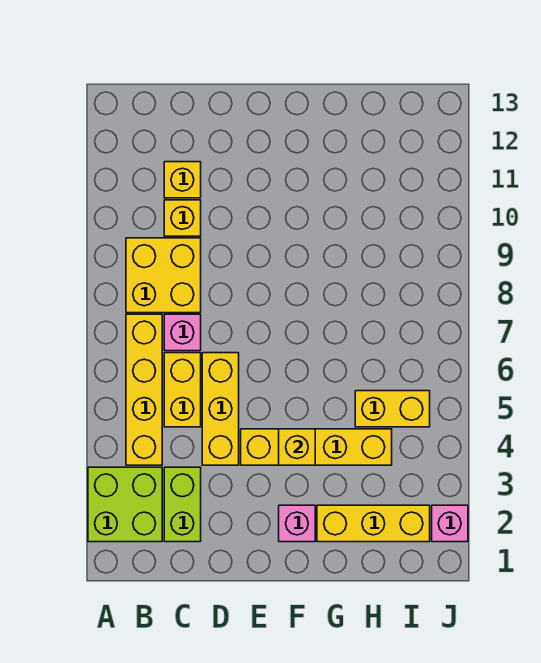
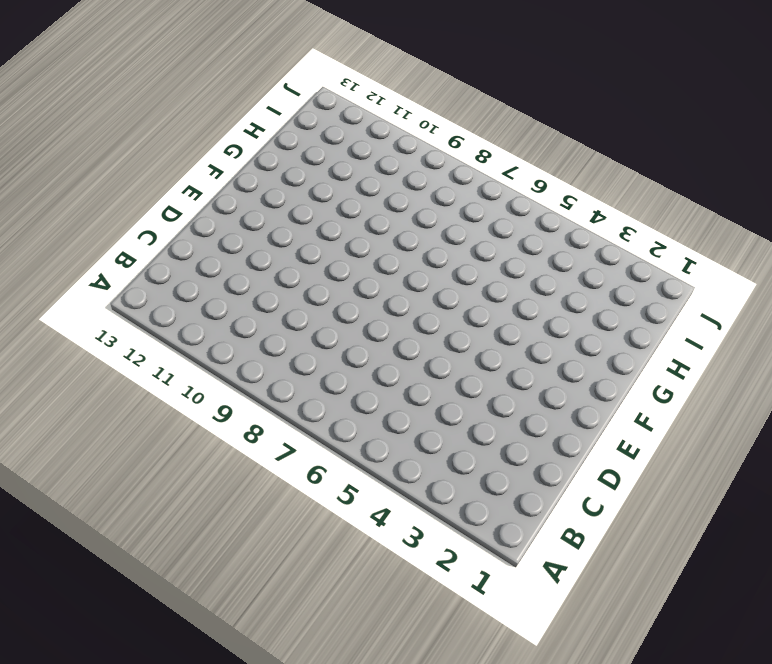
none -> lime brick A2:B3 level 1
none -> yellow brick B4:B7 level 1
none -> yellow brick B8:C9 level 1

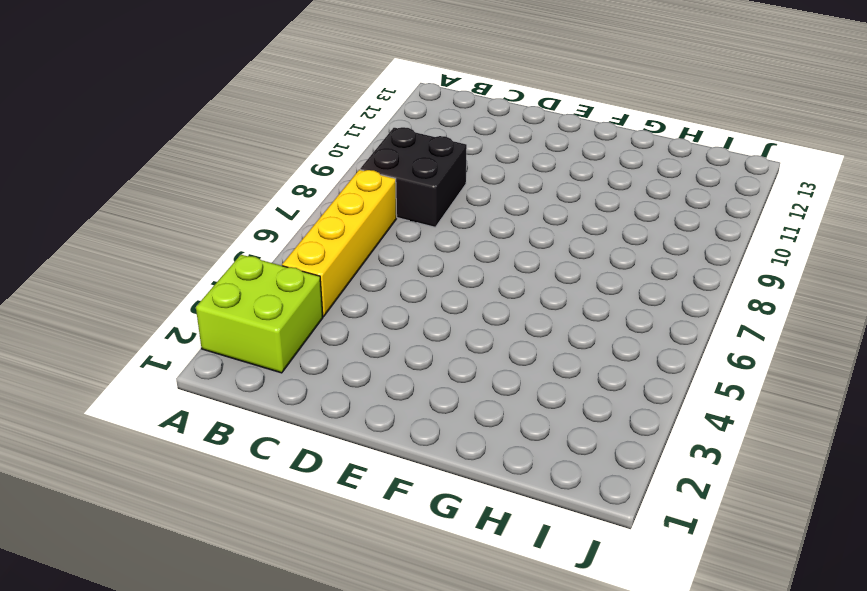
black brick B8:C9 level 1 -> yellow brick B8:C9 level 1
none -> lime brick C2:C3 level 1
none -> yellow brick C5:C6 level 1
none -> pink brick C7 level 1

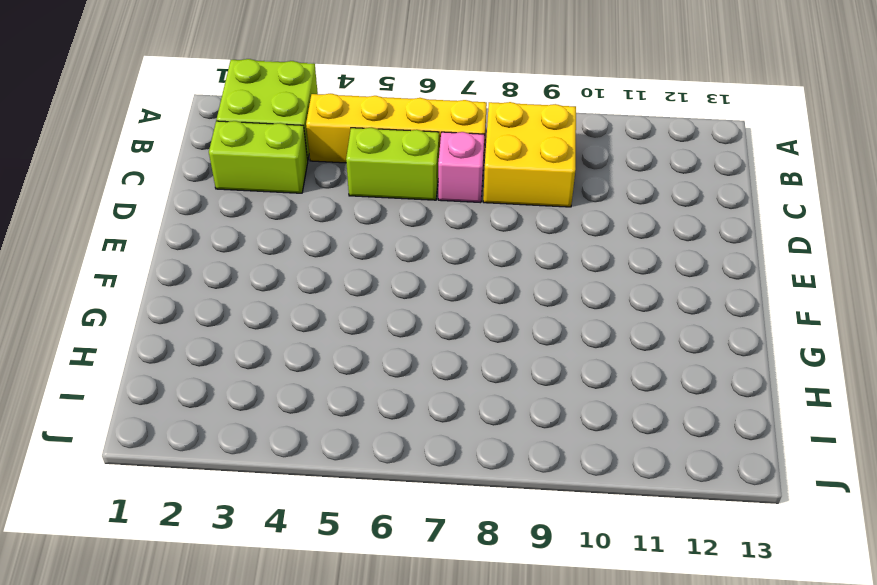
lime brick C5:C6 level 1 -> yellow brick C5:C6 level 1
none -> yellow brick C10 level 1
none -> yellow brick C11 level 1
none -> yellow brick D4:D6 level 1

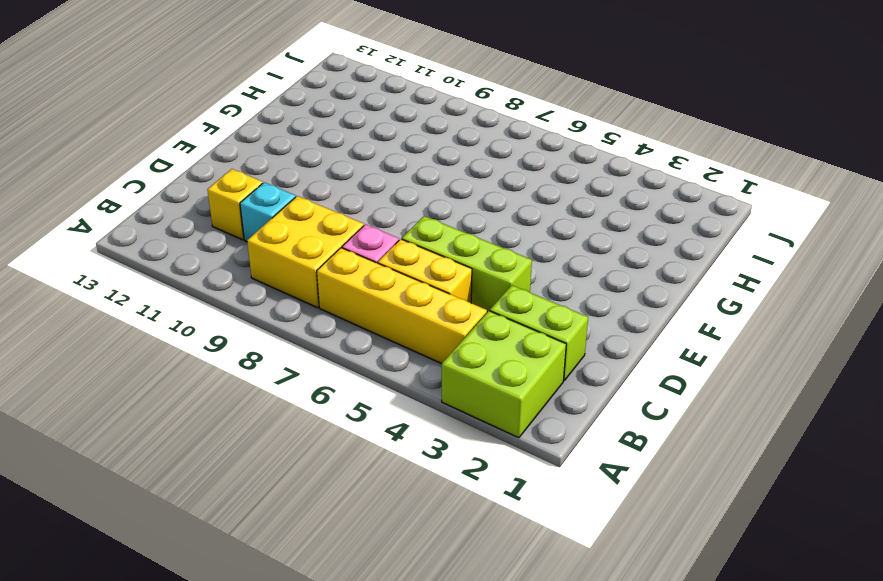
cyan brick C10 level 1 -> yellow brick C10 level 1
lime brick D4:D6 level 1 -> yellow brick D4:D6 level 1
none -> yellow brick E4:H4 level 1
none -> pink brick F2 level 1
none -> yellow brick G2:I2 level 1

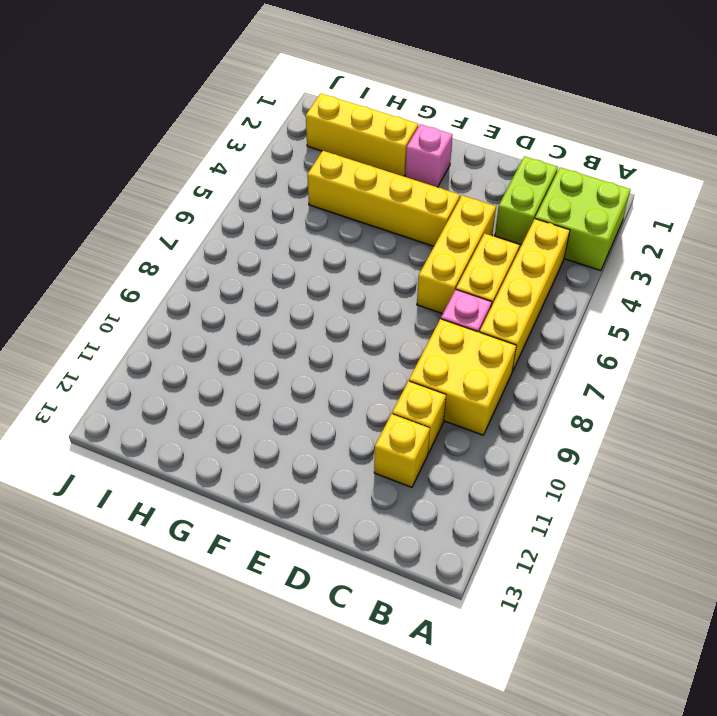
none -> yellow brick H5:I5 level 1
none -> pink brick J2 level 1
none -> yellow brick F4 level 2

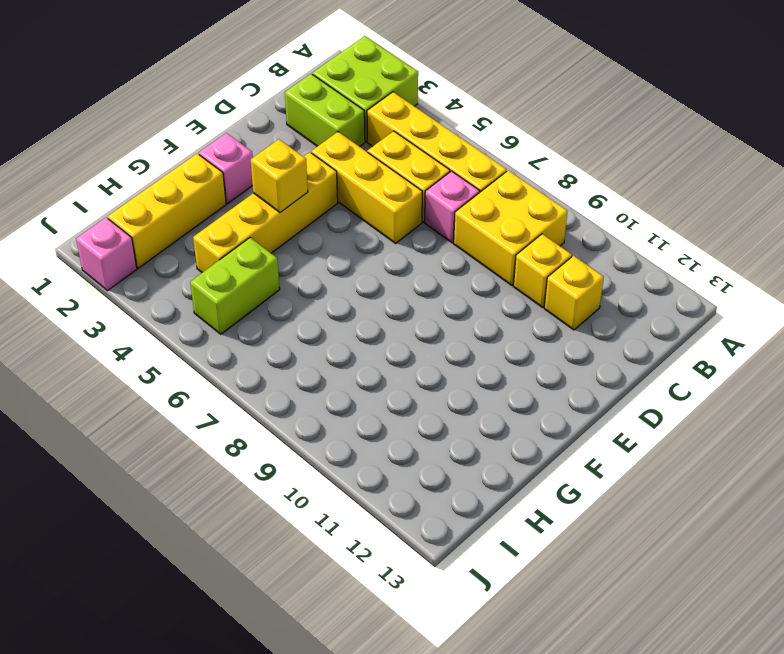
lime brick H5:I5 level 1 -> yellow brick H5:I5 level 1

